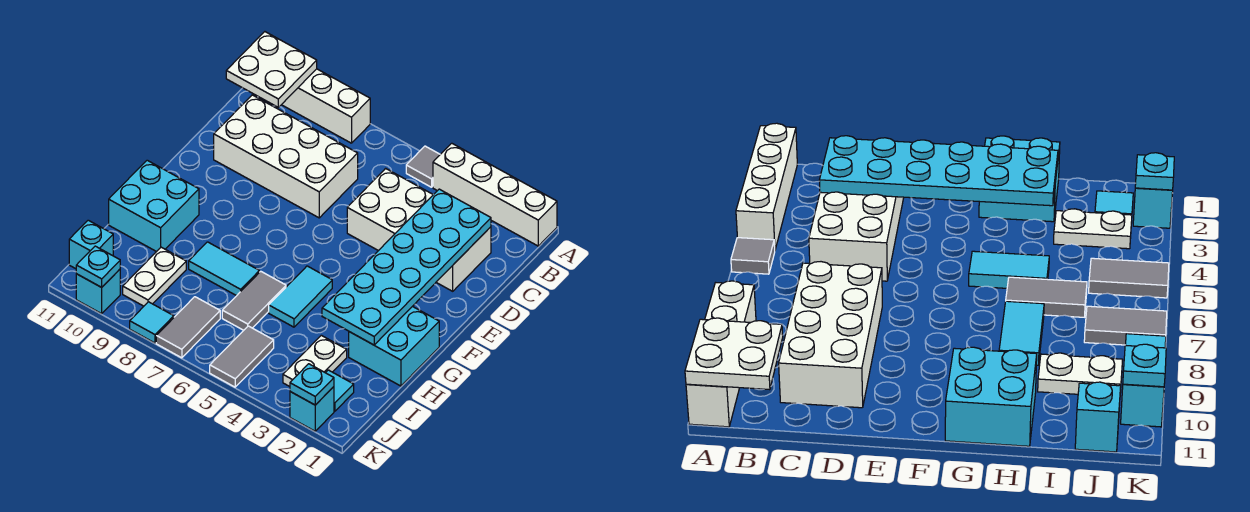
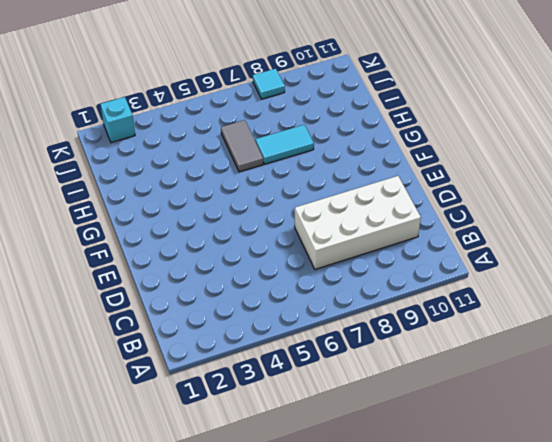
none -> white brick A1:A4 level 1
none -> grey tile A5 level 1
none -> white brick A8:A11 level 1

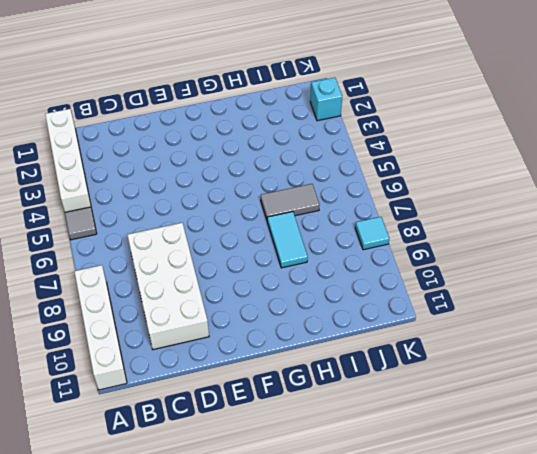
none -> white brick C2:D5 level 1
none -> cyan brick G1:H2 level 1
none -> cyan tile G5:H5 level 1

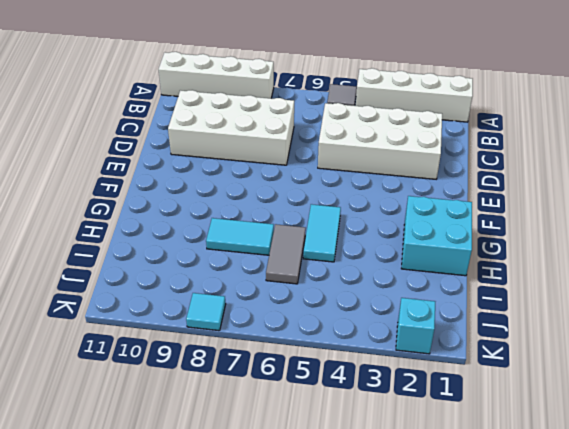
none -> cyan brick G10:H11 level 1
none -> white plate I3:J3 level 1
none -> white plate I9:J9 level 1

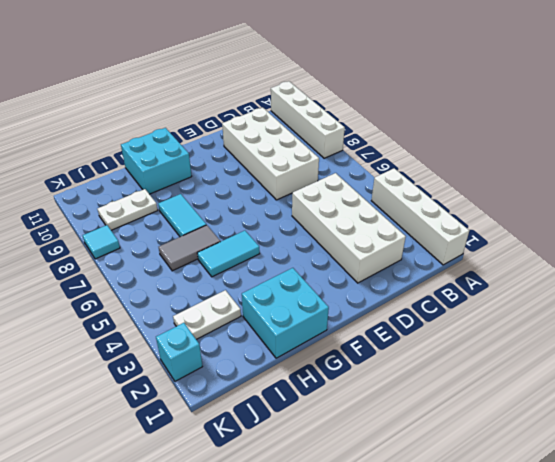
none -> grey tile A5 level 1
none -> cyan tile J2 level 1
none -> grey tile J5:K5 level 1

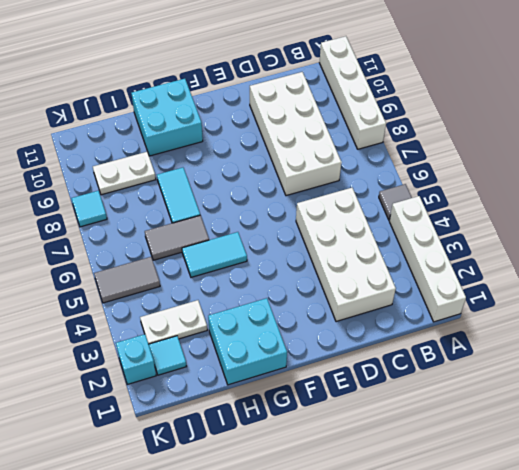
none -> grey tile J7:K7 level 1
none -> cyan brick J11 level 1
none -> cyan brick K10 level 1

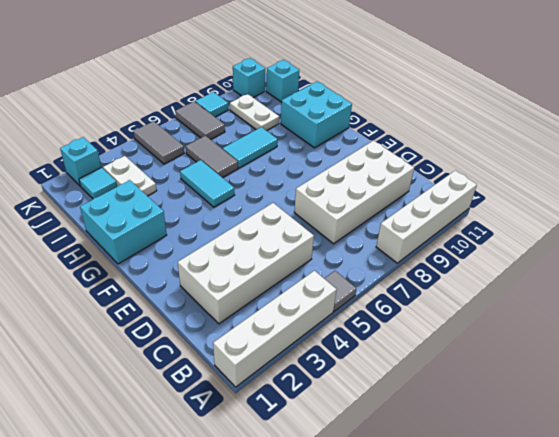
none -> white plate A10:B11 level 2
none -> cyan plate C2:H3 level 2
none -> cyan plate K2 level 2

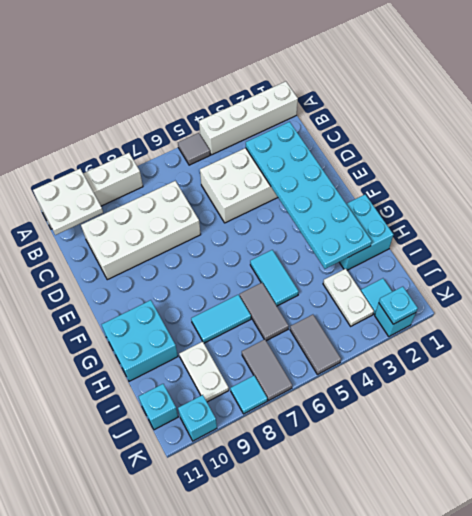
none -> cyan plate K10 level 2

